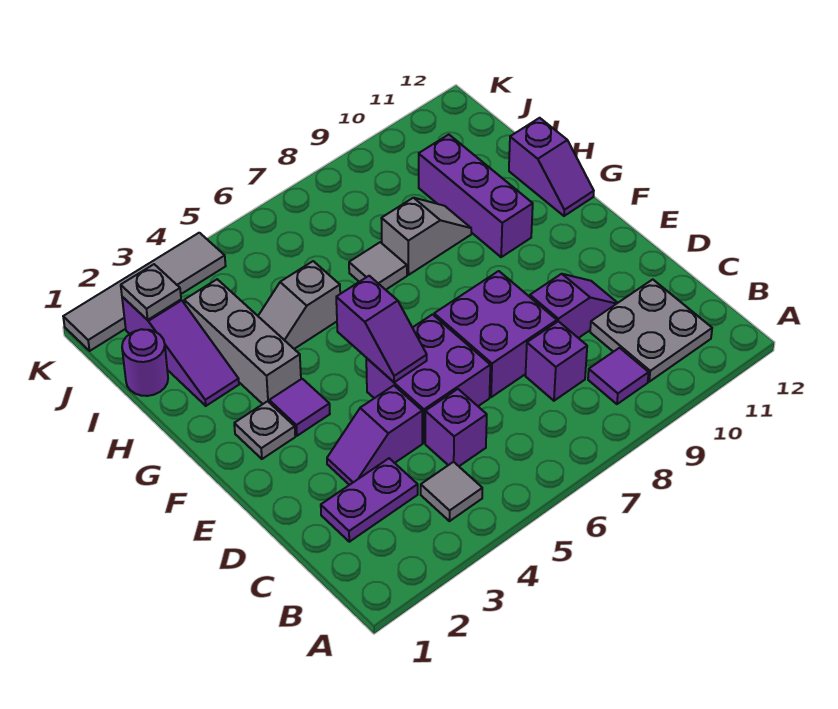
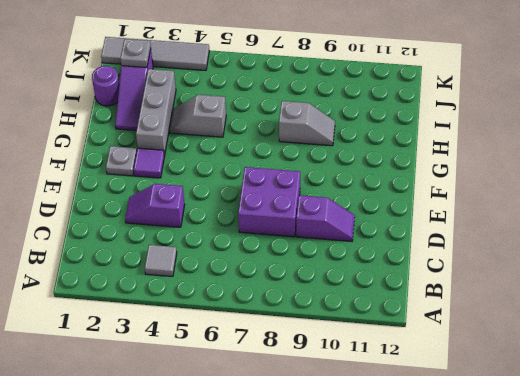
none -> purple tile B9 level 1
none -> grey plate B10:C11 level 1
none -> purple plate C2:C3 level 1

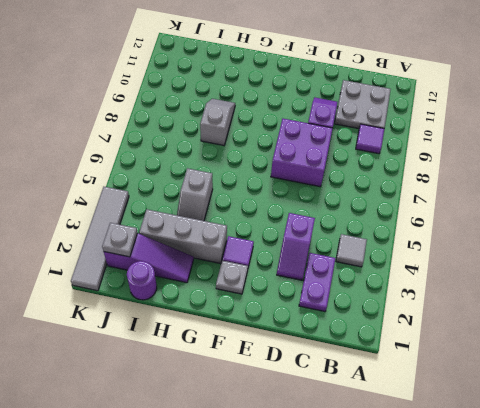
none -> purple brick C5 level 1
none -> purple brick C8 level 1
none -> purple brick D5:E6 level 1

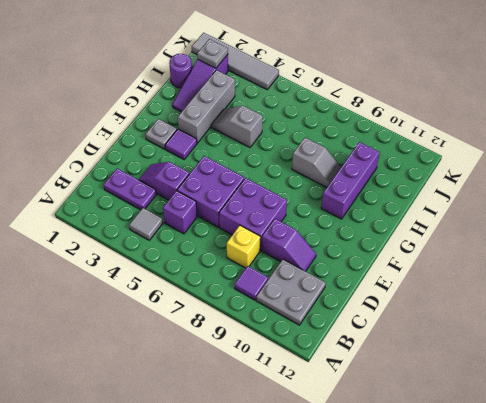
yellow brick C8 level 1 -> purple brick C8 level 1
none -> purple slope G12:H12 level 1 top H
none -> grey tile H7 level 1
none -> purple slope E5:F5 level 2 top F

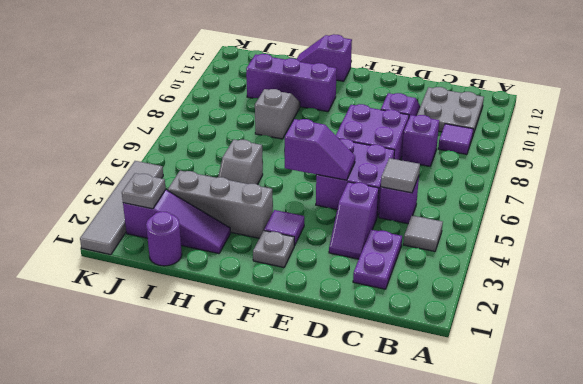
grey tile C5 level 2 -> grey tile H7 level 1
purple slope G12:H12 level 1 top G -> purple slope G12:H12 level 1 top H

